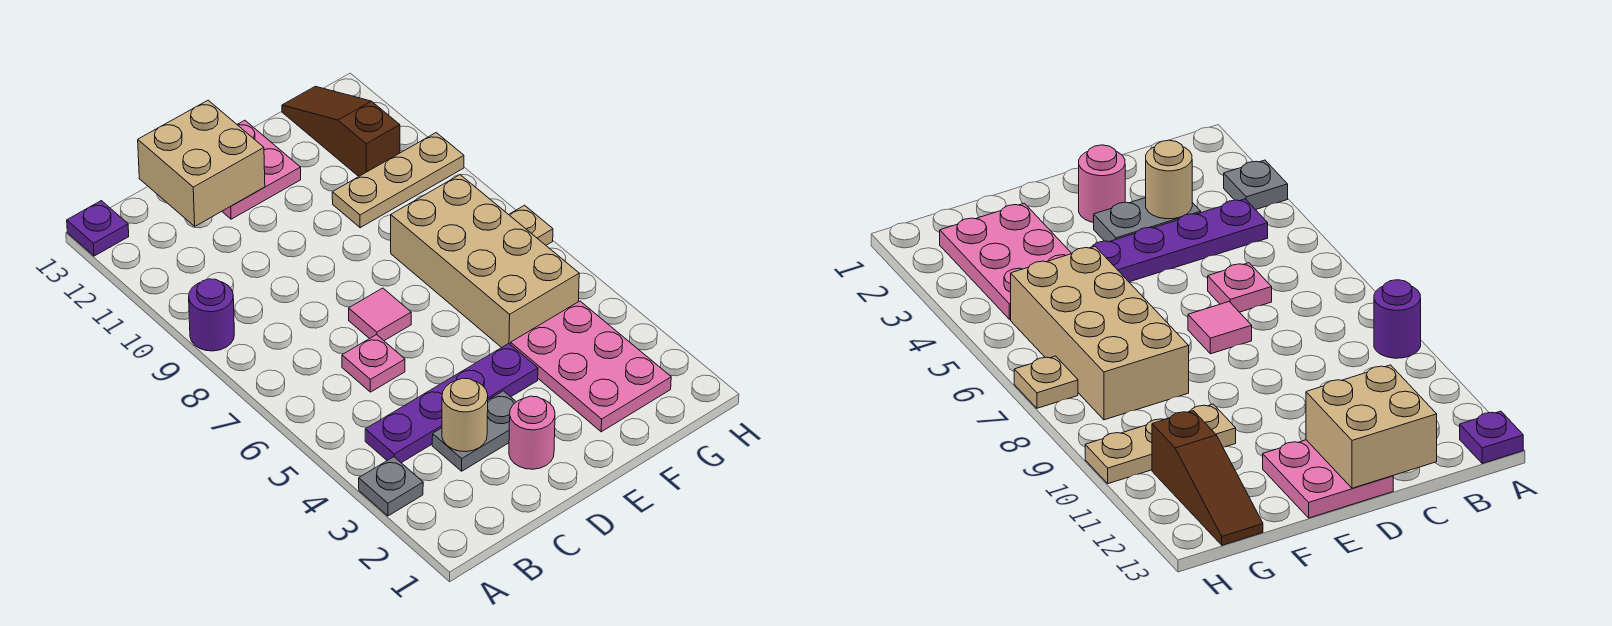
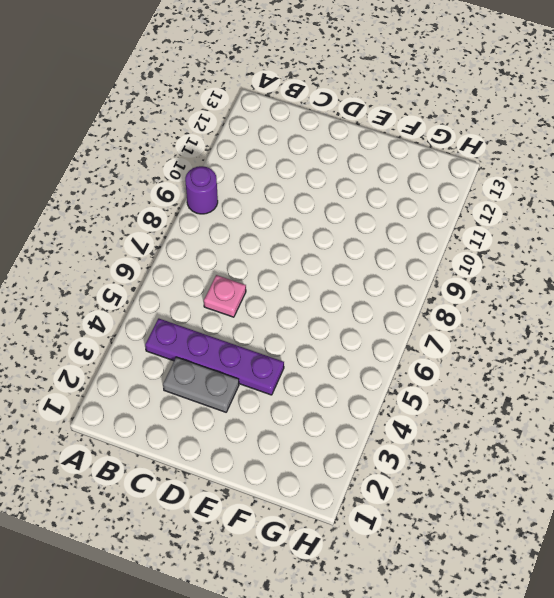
none -> grey plate A3 level 1
none -> purple plate A13 level 1
none -> pink round brick D2 level 1

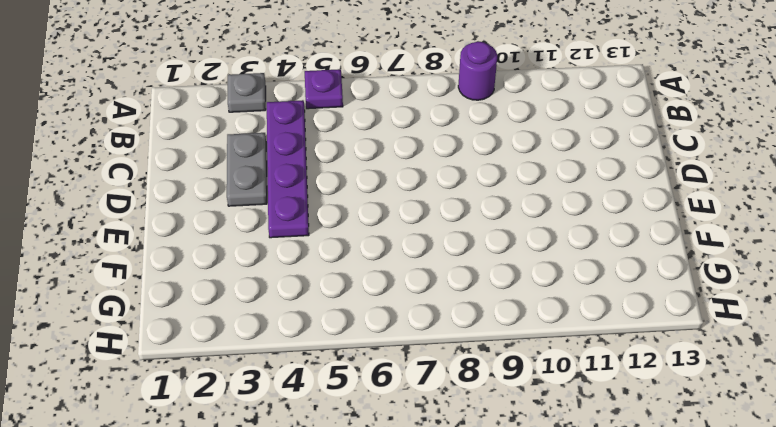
purple plate A5 level 1 -> purple plate A13 level 1
none -> pink plate C6 level 1
none -> pink round brick D2 level 1
none -> pink tile D7 level 1

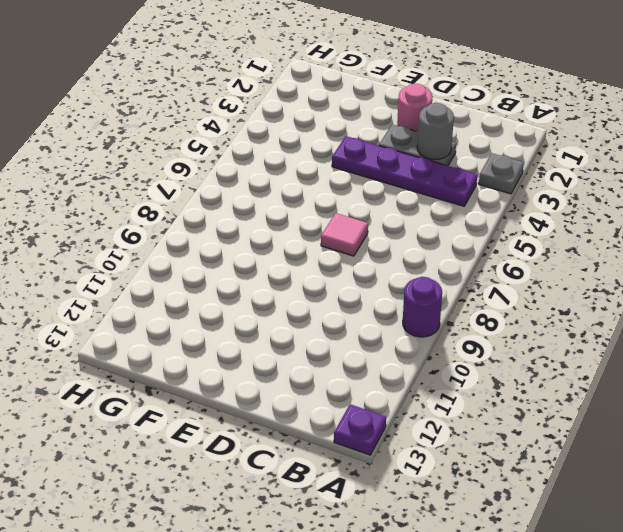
grey round brick C3 level 2 -> tan round brick C3 level 2
none -> pink plate C6 level 1
none -> pink plate D12:E13 level 1
none -> pink plate F2:G4 level 1

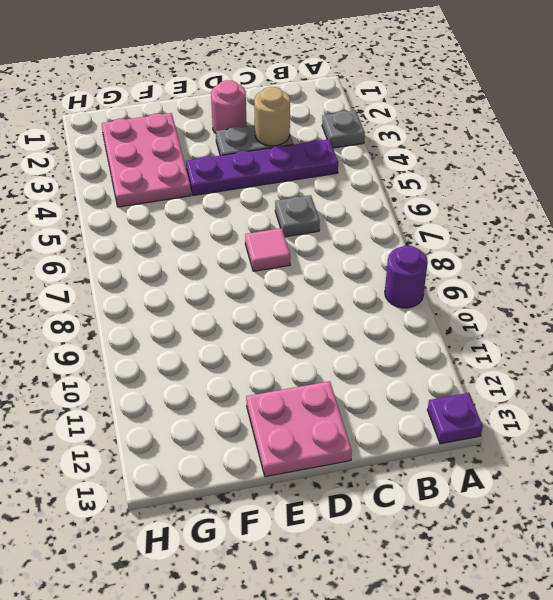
grey plate C6 level 1 -> pink plate C6 level 1
none -> tan brick F5:G8 level 1
none -> tan plate F10:H10 level 1
none -> brown slope G11:G13 level 1 top 11

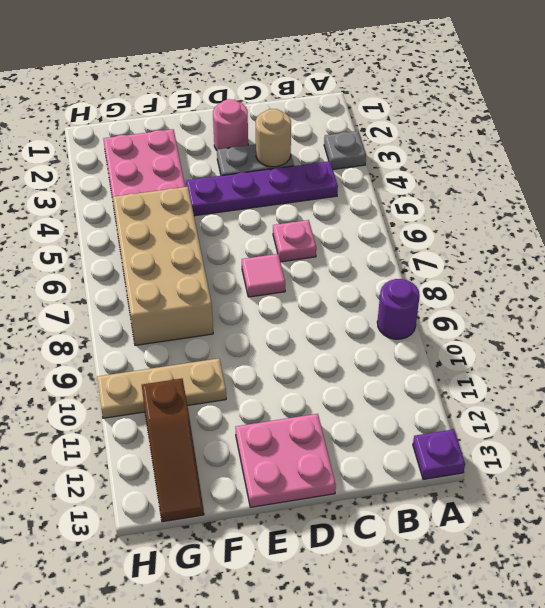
none -> tan plate H7 level 1
none -> tan brick C12:D13 level 2

